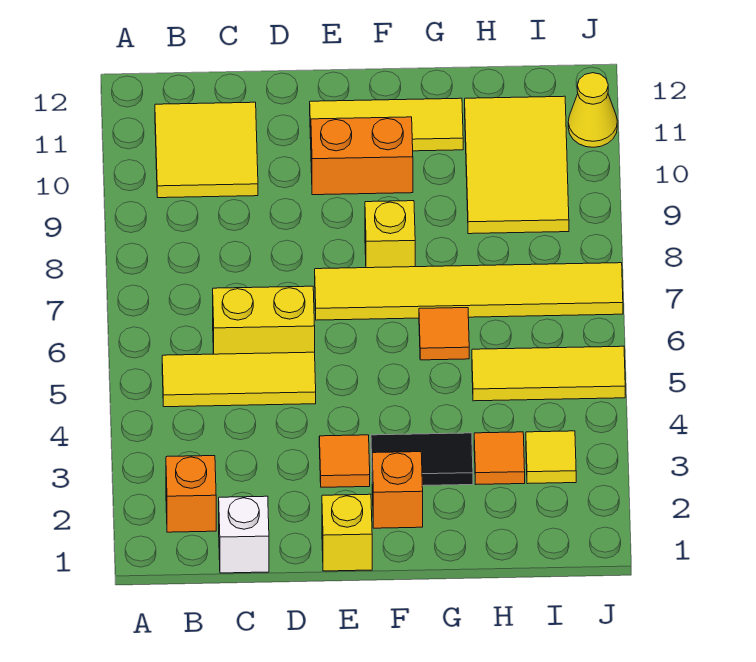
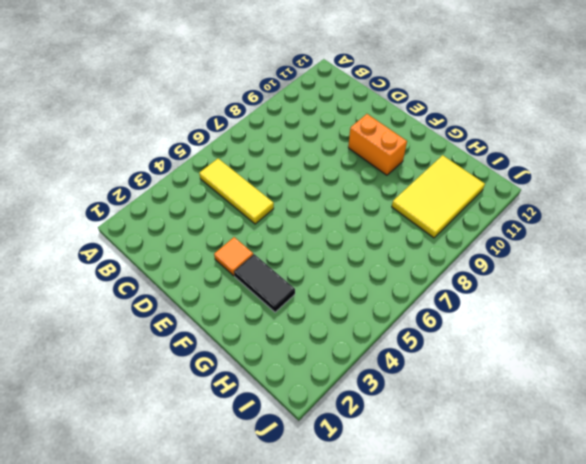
none -> orange brick B2 level 1
none -> yellow tile B10:C11 level 1
none -> white brick C1 level 1

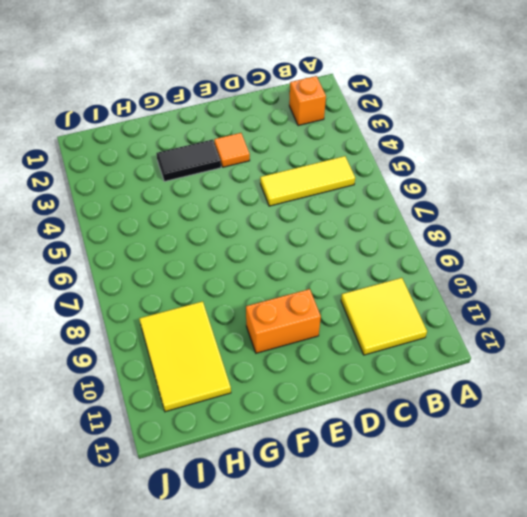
none -> white brick C1 level 1
none -> yellow brick C6:D6 level 1
none -> yellow brick E1 level 1

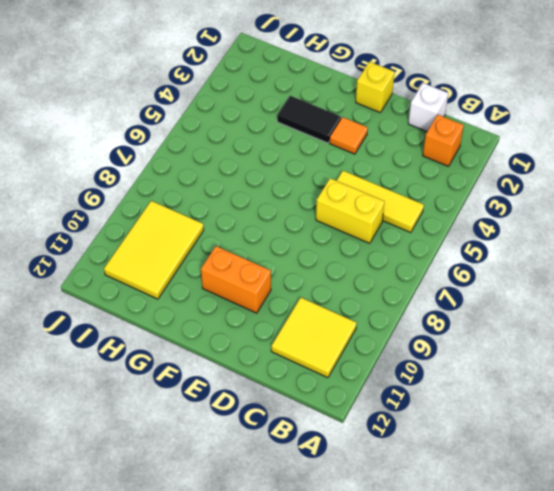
none -> yellow tile E7:J7 level 1
none -> yellow tile E11:G11 level 1
none -> orange brick F2 level 1

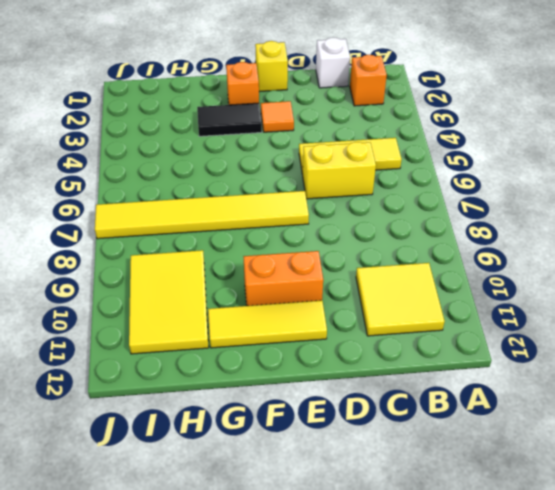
none -> yellow brick F8 level 1
none -> orange tile G6 level 1
none -> orange tile H3 level 1

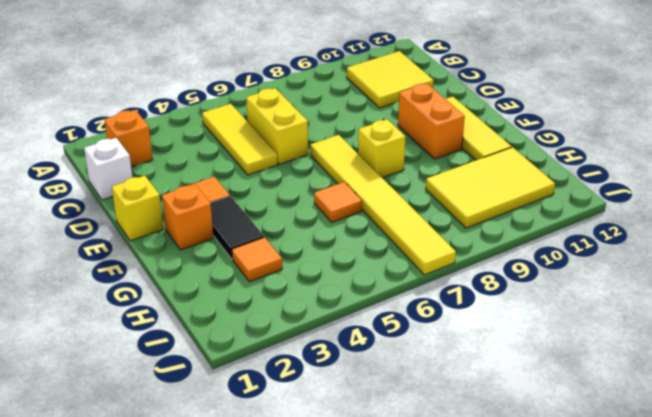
none -> yellow tile H5:J5 level 1
none -> yellow tile I3 level 1
none -> yellow cone J11 level 1

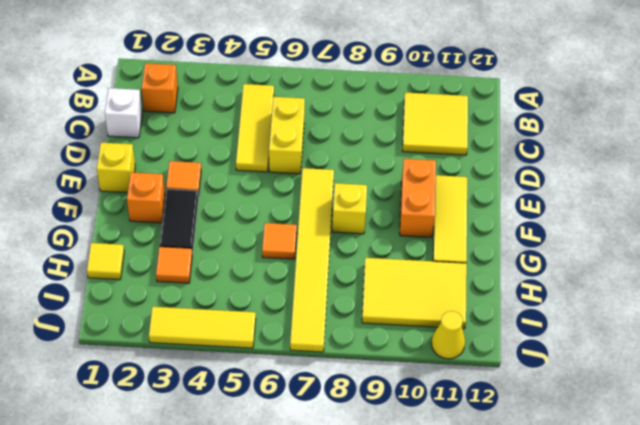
yellow tile H1 level 1 -> yellow tile I3 level 1
yellow tile J3:J5 level 1 -> yellow tile H5:J5 level 1

